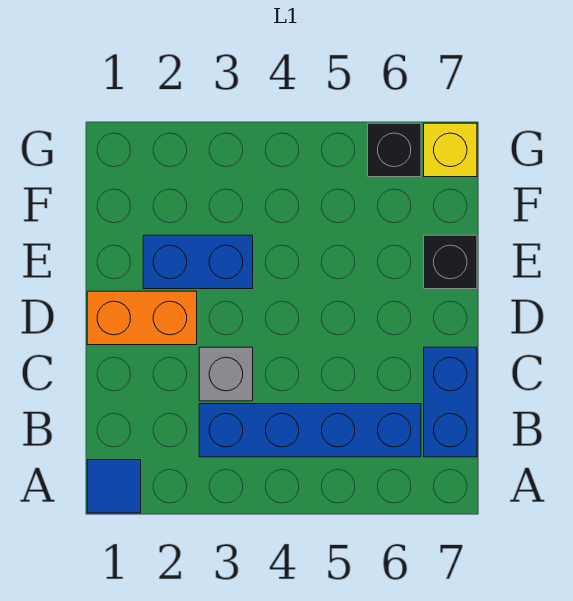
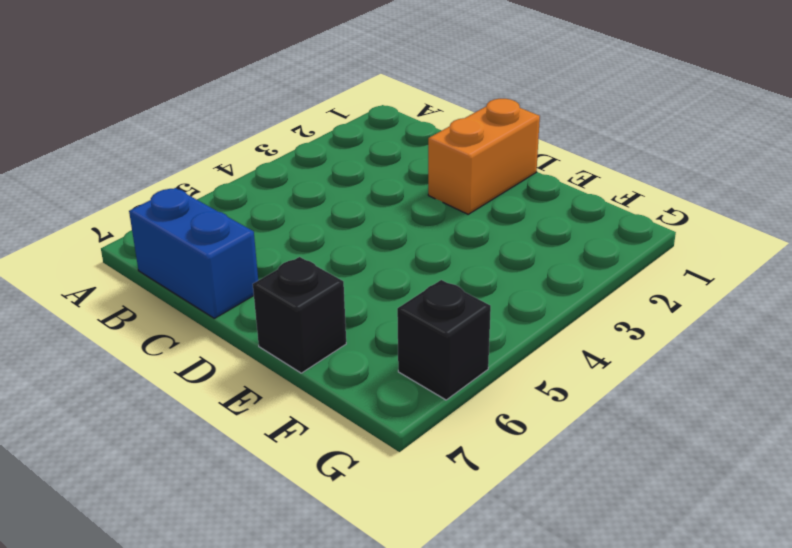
none -> blue tile A1 level 1
none -> blue brick B3:B6 level 1

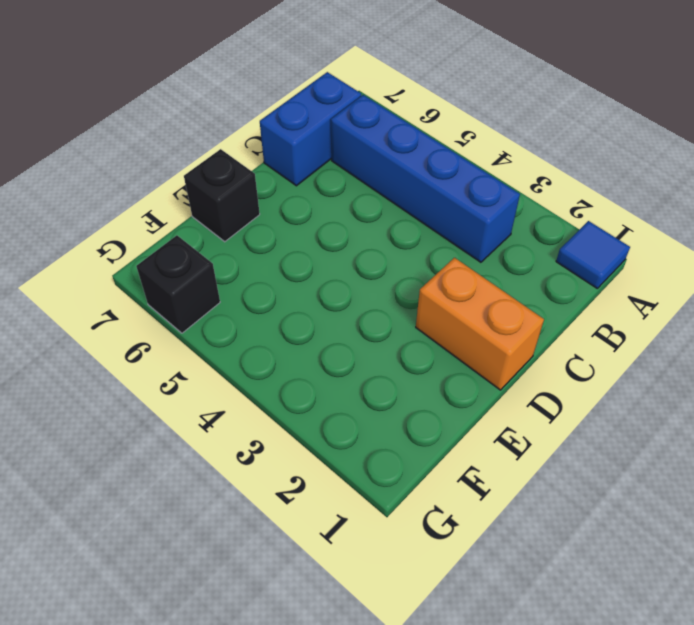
none -> grey brick C3 level 1
none -> blue brick E2:E3 level 1

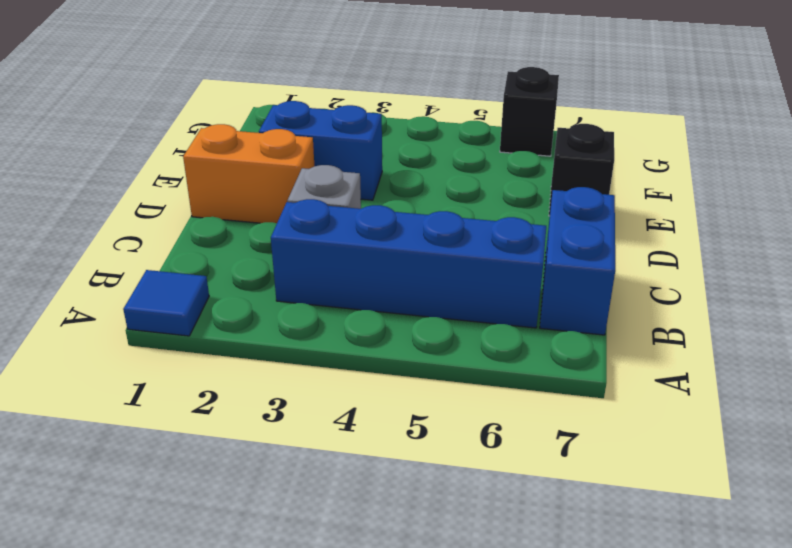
none -> yellow brick G7 level 1

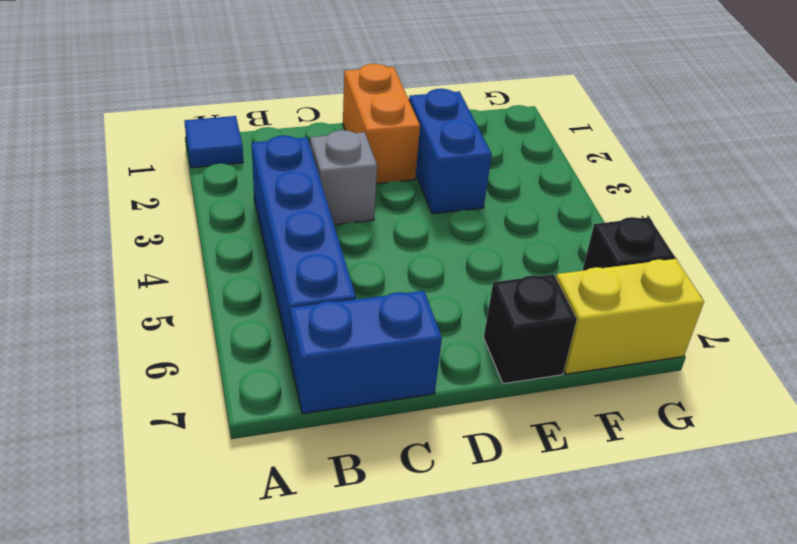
yellow brick F7:G7 level 1 -> yellow brick G7 level 1

